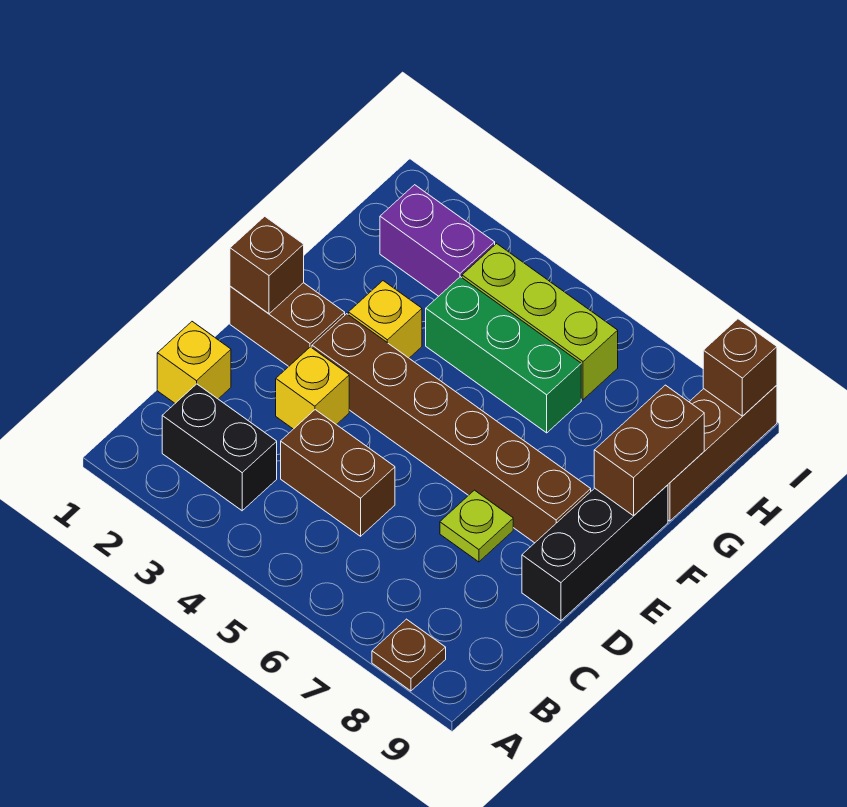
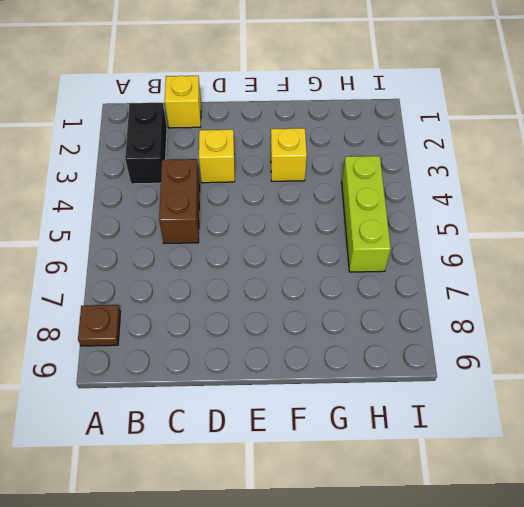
none -> lime plate D7 level 1
none -> black brick D9:F9 level 1
none -> brown brick E1:E2 level 1

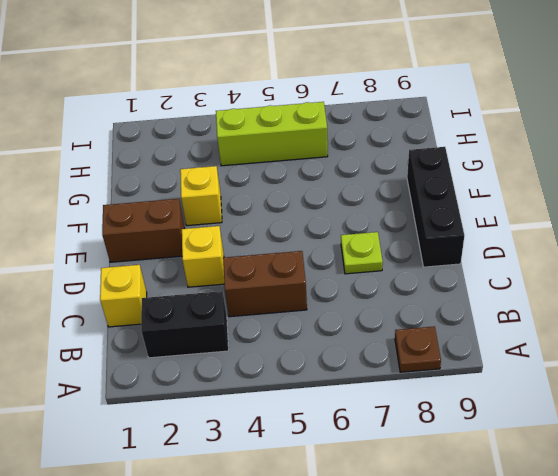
none -> brown brick E3:E8 level 1
none -> green brick G4:G6 level 1
none -> brown brick G9:I9 level 1

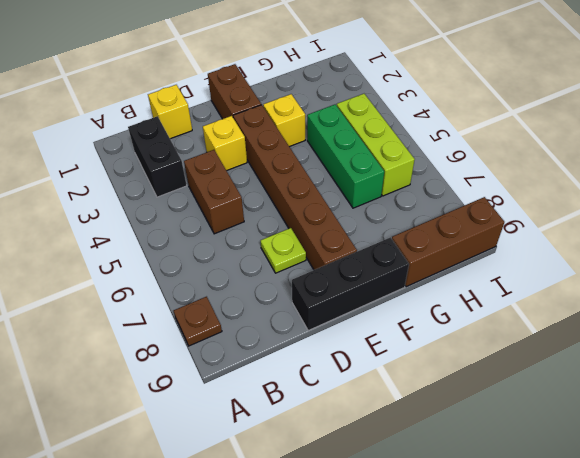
none -> purple brick H2:H3 level 1
none -> brown brick E1 level 2
none -> brown brick F9:G9 level 2

